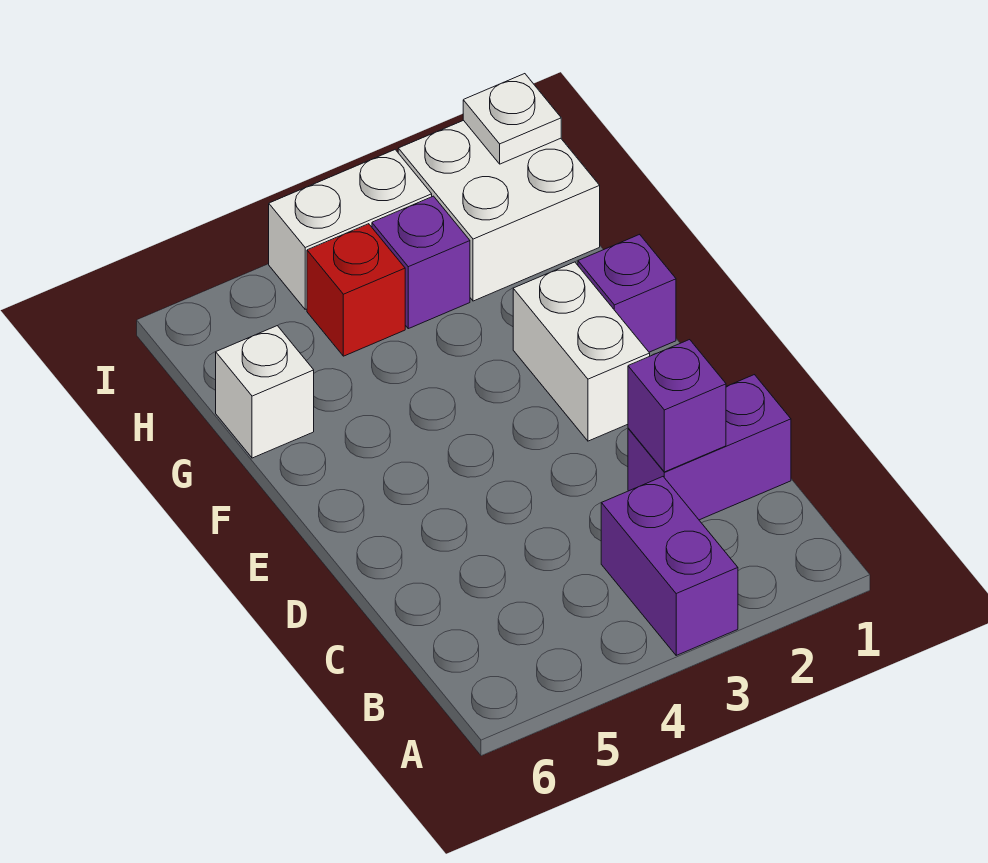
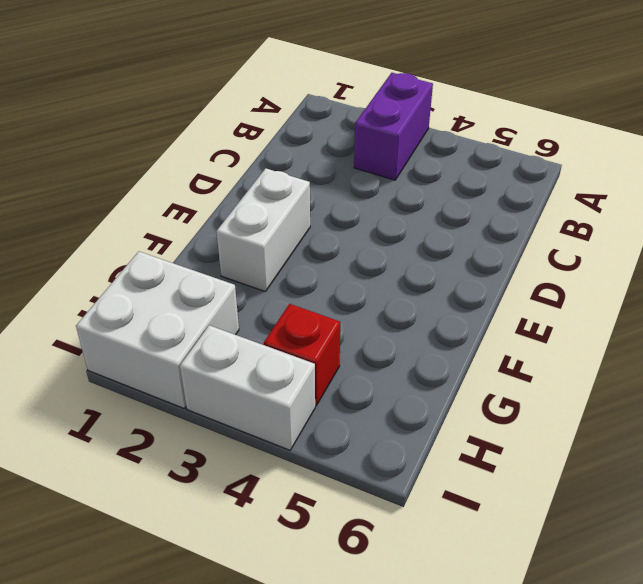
none -> purple brick C1:C2 level 1
none -> purple brick F1 level 1

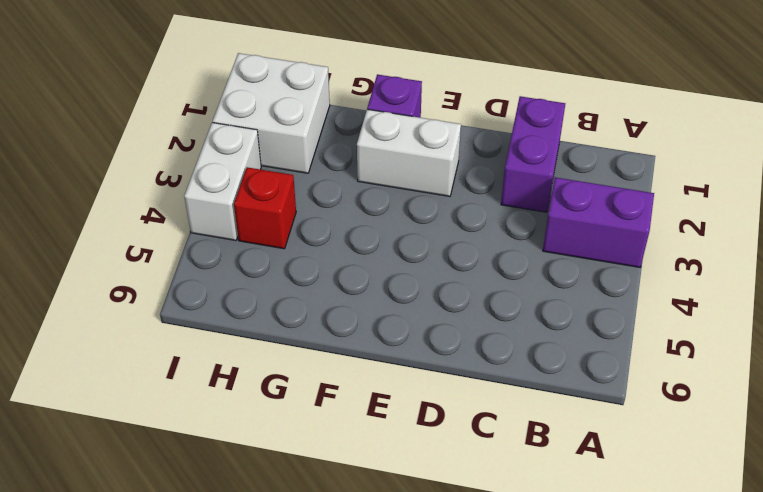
none -> white brick G6 level 1
none -> purple brick H3 level 1

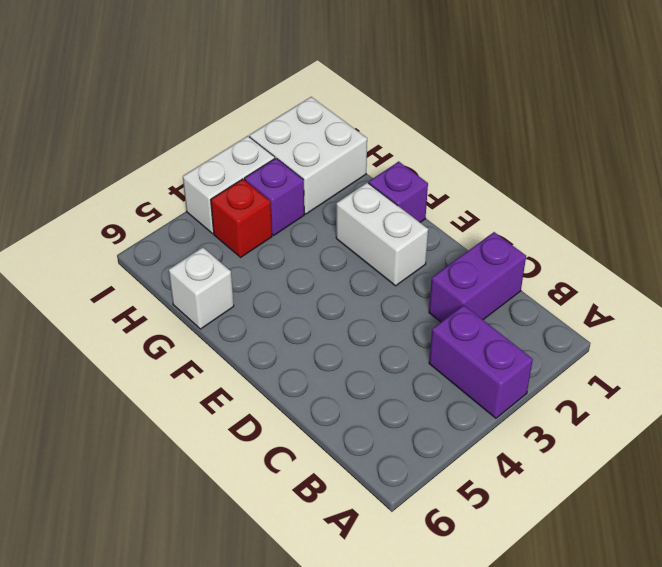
none -> purple brick C2 level 2
none -> white plate I1 level 2

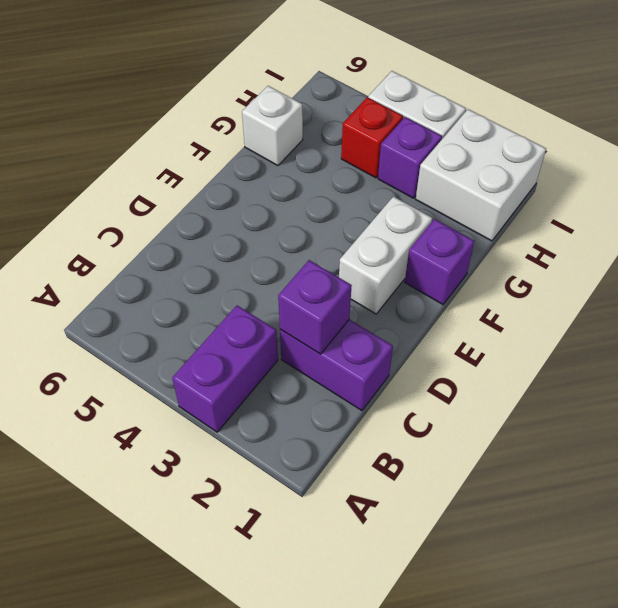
none -> white plate I1 level 2

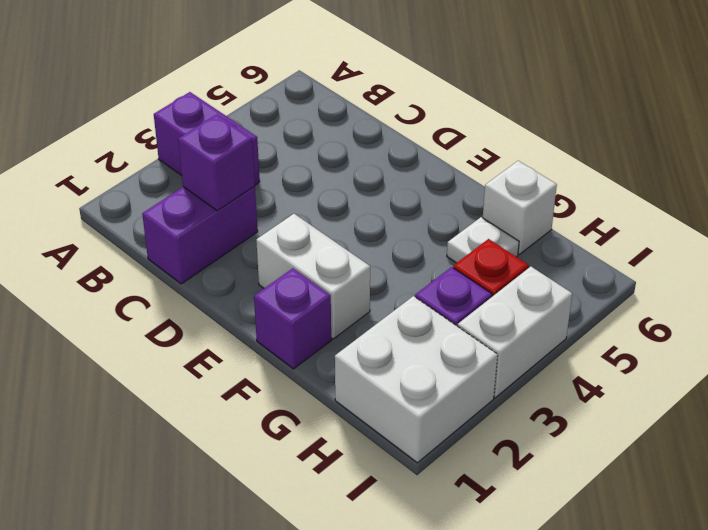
white plate G5 level 1 -> white plate I1 level 2

